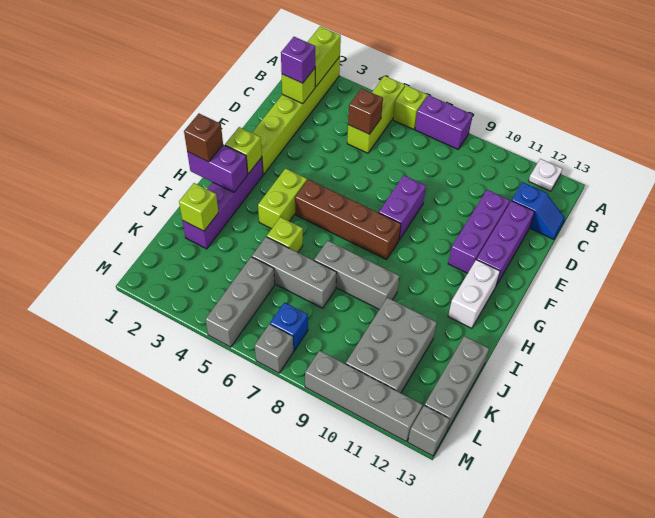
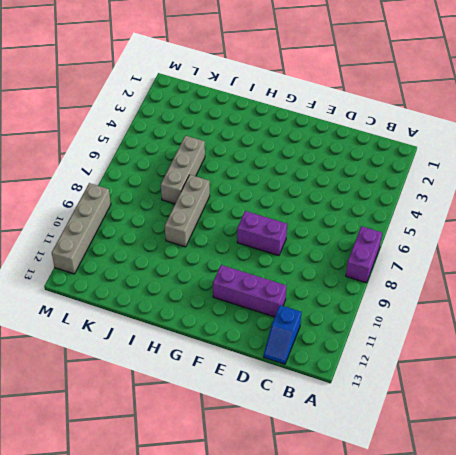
none -> lime brick A2:F2 level 1
none -> lime brick A5:C5 level 1
none -> lime brick A6 level 1
none -> white plate A12 level 1

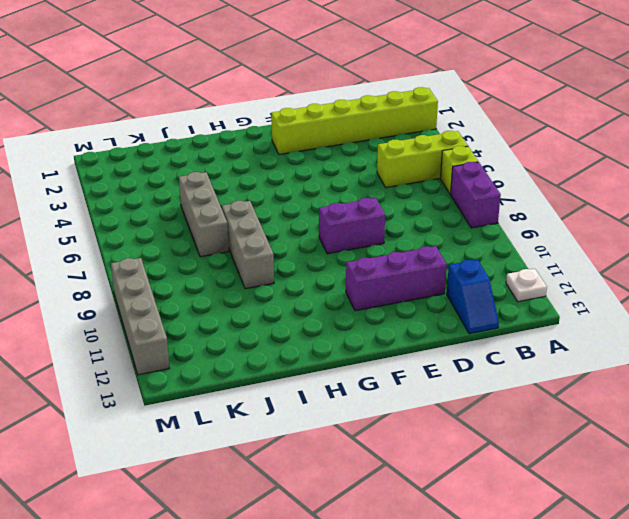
none -> purple brick D12:F12 level 1
none -> purple brick G2:J2 level 1
none -> lime brick G4:H4 level 1
none -> brown brick G5:G8 level 1

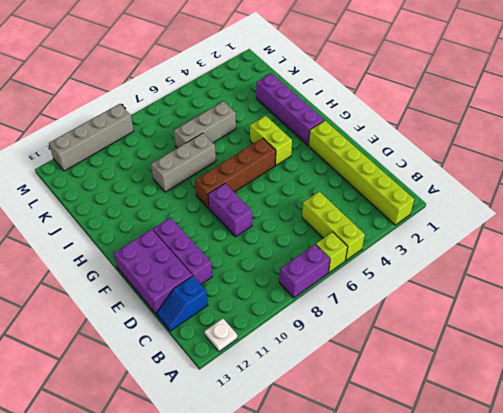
purple brick D12:F13 level 1 -> purple brick D12:F12 level 1
none -> white brick G12:H12 level 1
none -> lime brick I5 level 1
none -> grey brick J10:L11 level 1
none -> grey brick J13:L13 level 1

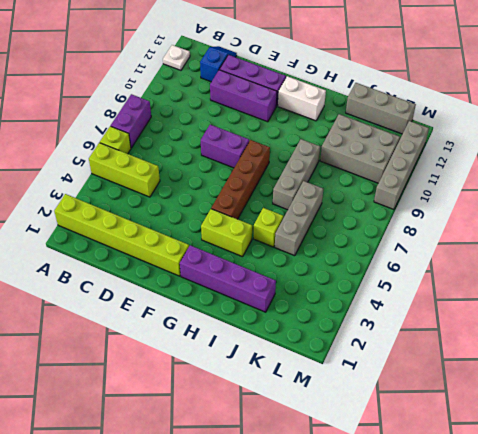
none -> grey brick K5:M5 level 1
none -> blue brick L7 level 1
none -> grey brick M7 level 1
none -> grey brick M13 level 1

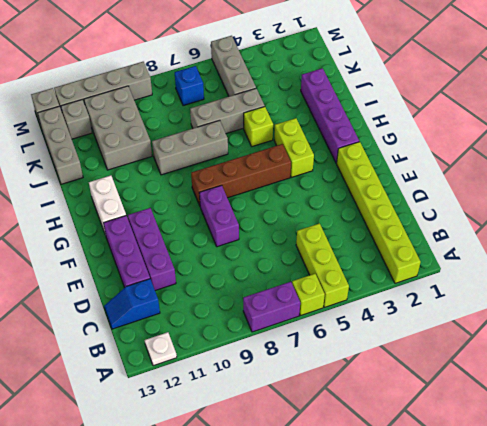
grey brick L12 level 1 -> grey brick M7 level 1
none -> lime brick A2:B2 level 2
none -> lime brick C2 level 2
none -> brown brick C5 level 2
none -> lime brick G2 level 2

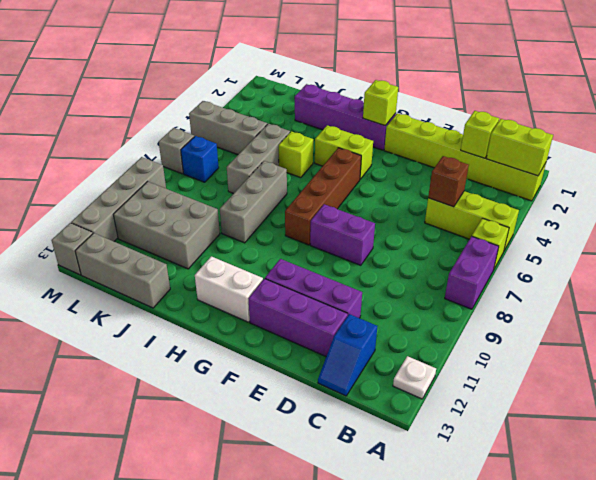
none -> purple brick H1:H2 level 2
none -> lime brick J2 level 2
none -> purple brick C2 level 3
none -> brown brick H1 level 3

